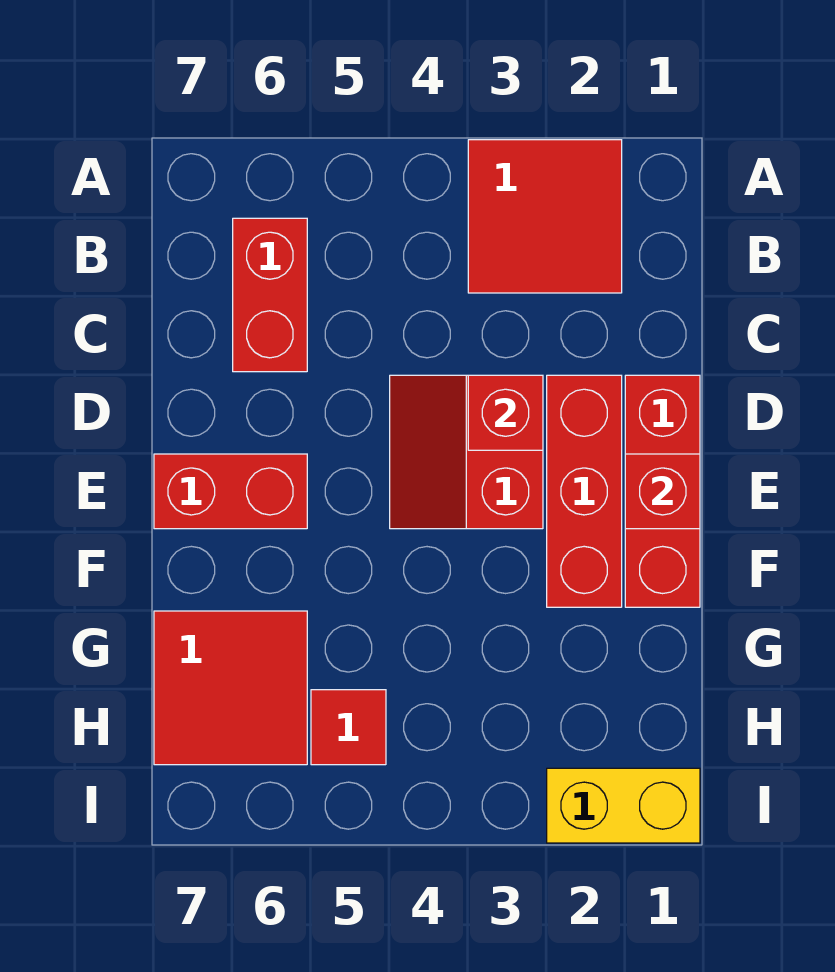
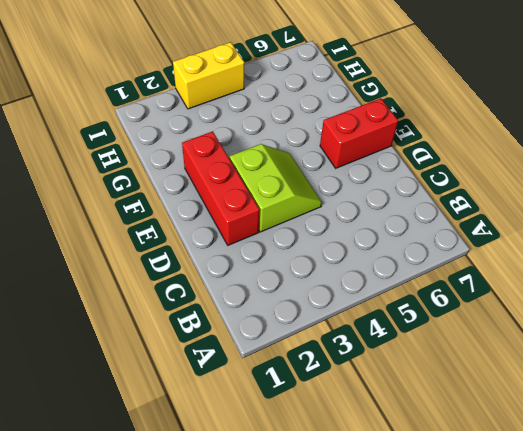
lime slope D3:E4 level 1 top 3 -> red slope D3:E4 level 1 top 3
yellow brick I3:I4 level 1 -> yellow brick I1:I2 level 1
none -> red tile A2:B3 level 1
none -> red brick B6:C6 level 1

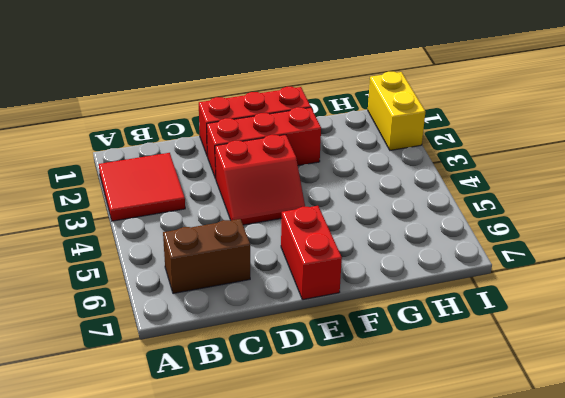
brown brick B6:C6 level 1 -> red brick B6:C6 level 1
none -> red tile G6:H7 level 1
none -> red tile H5 level 1

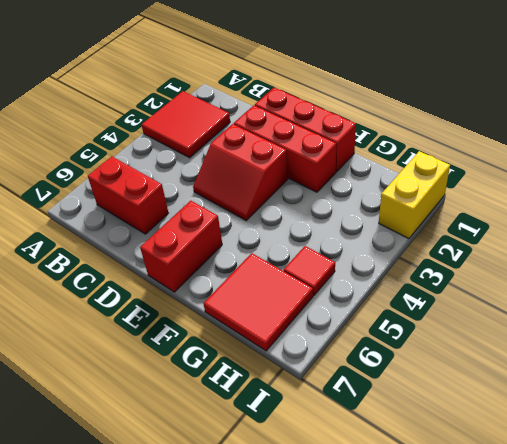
none -> red brick D3 level 2
none -> red brick E1 level 2

